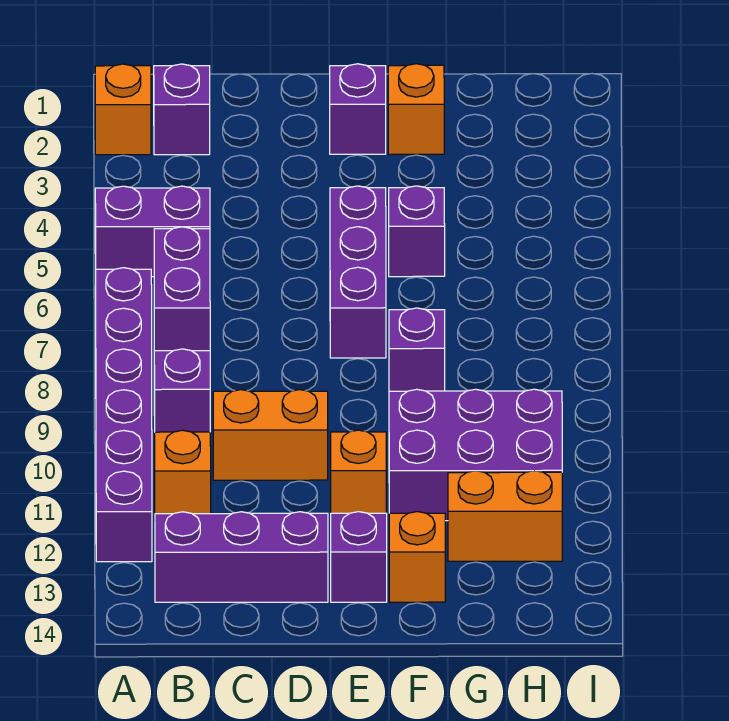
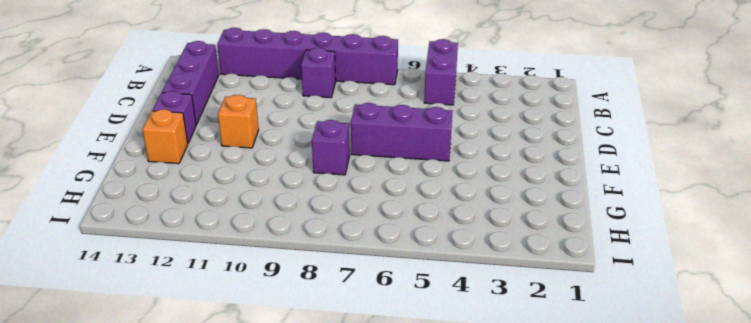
none -> orange brick A2 level 1
none -> purple brick B2 level 1
none -> purple brick B6:B7 level 1

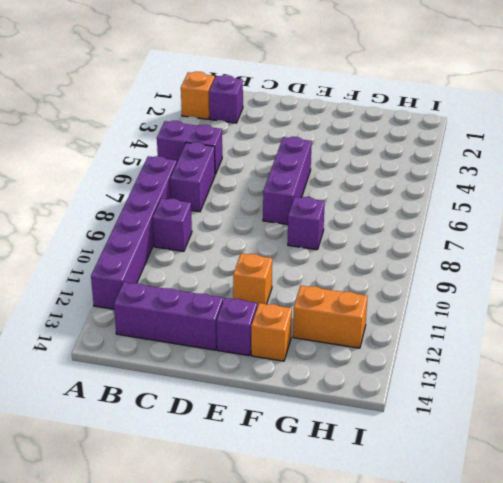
none -> orange brick B11 level 1
none -> orange brick C10:D10 level 1
none -> purple brick E2 level 1

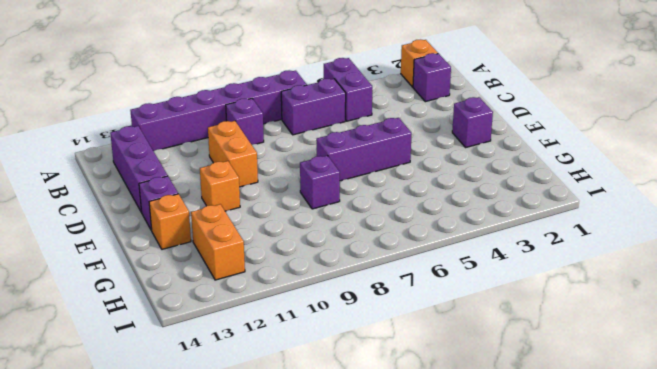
none -> orange brick B11 level 1
none -> orange brick F2 level 1
none -> purple brick F5 level 1

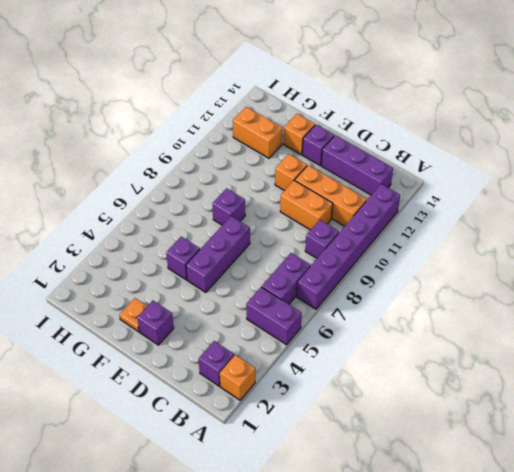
orange brick B11:D11 level 1 -> orange brick B11 level 1
orange plate F2 level 1 -> orange brick F2 level 1
none -> purple brick F10:H11 level 1

